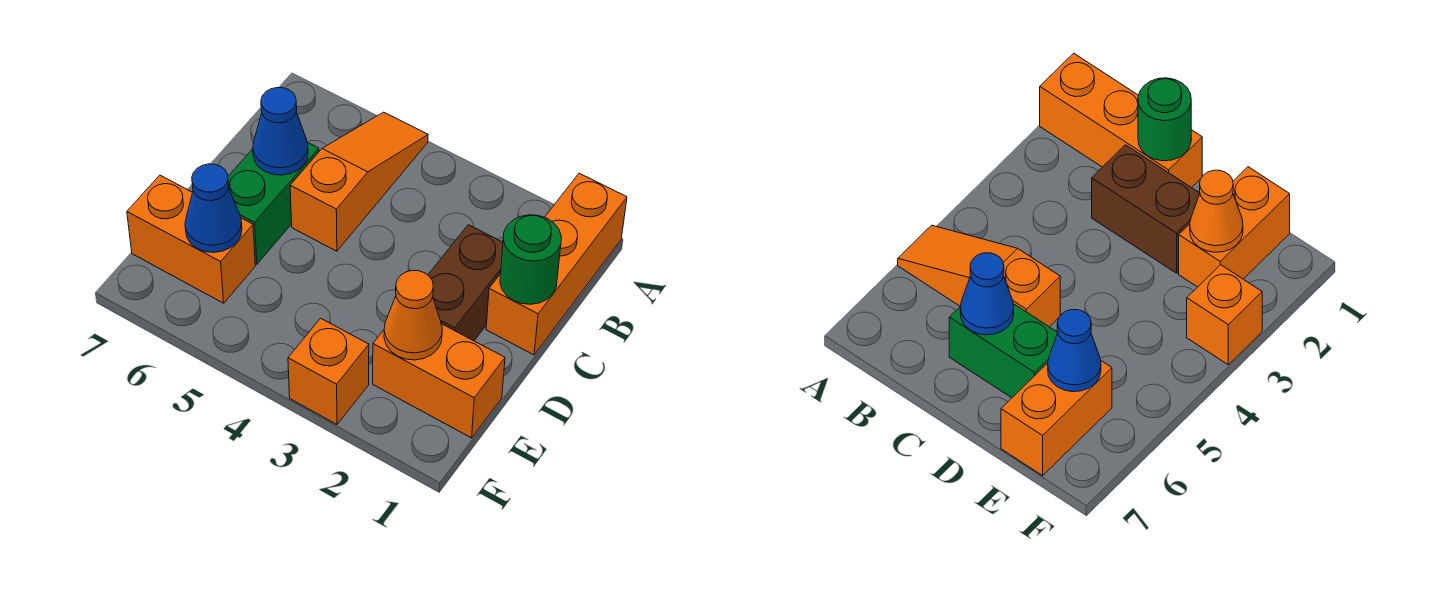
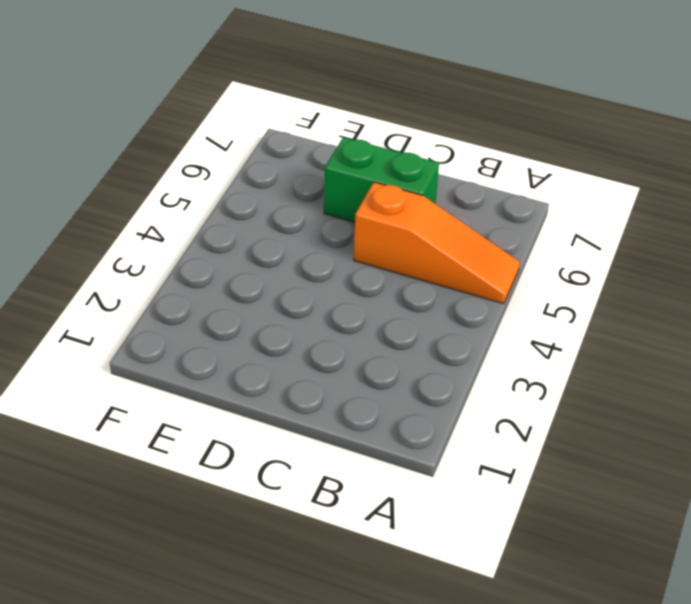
none -> orange brick A1:C1 level 1
none -> brown brick C2:D2 level 1

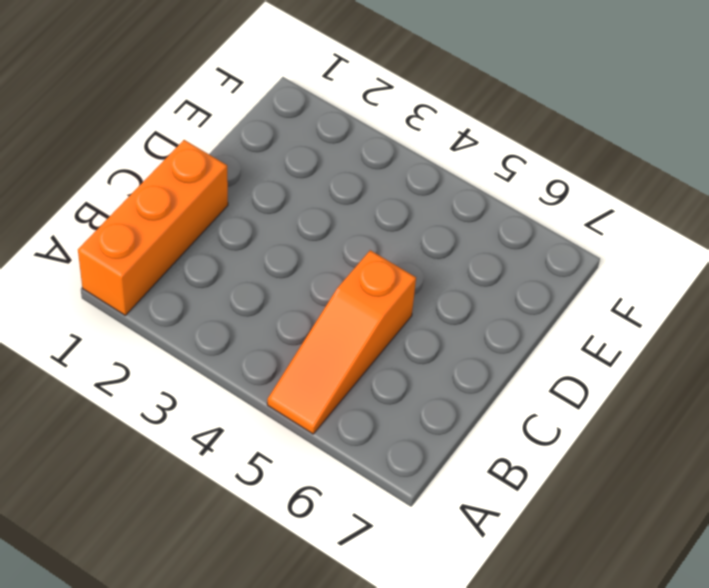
none -> brown brick C2:D2 level 1
none -> green brick C6:D6 level 1

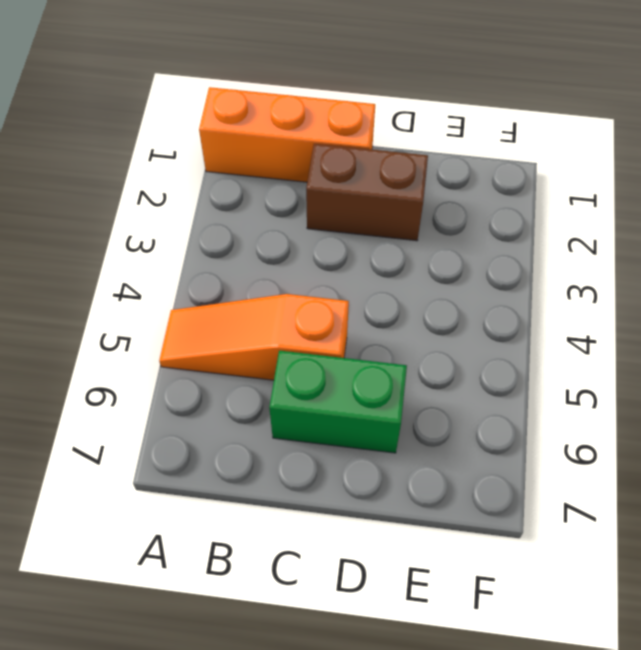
none -> orange brick E1:E2 level 1
none -> orange brick E6:E7 level 1

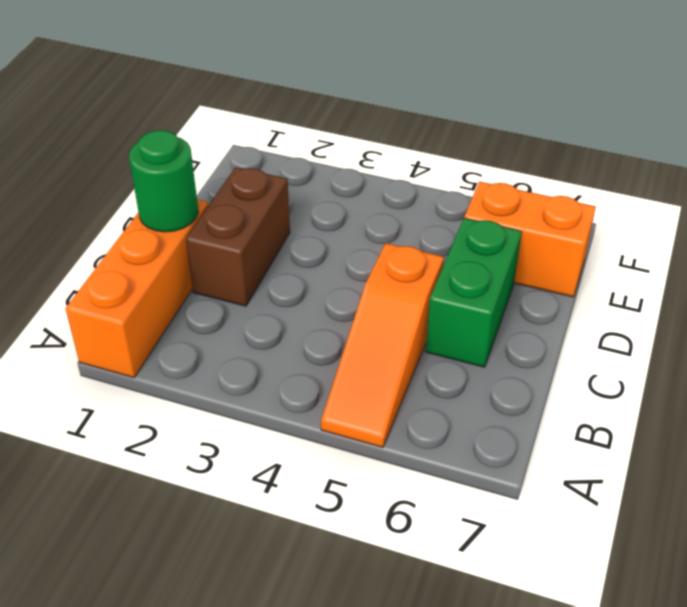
none -> orange brick E1:E2 level 1
none -> orange brick F3 level 1

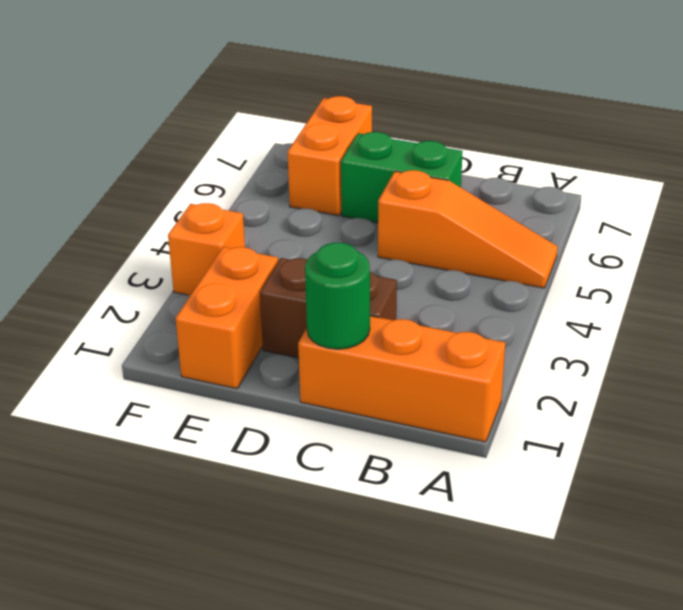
none -> blue cone C6 level 2
none -> orange cone E2 level 2

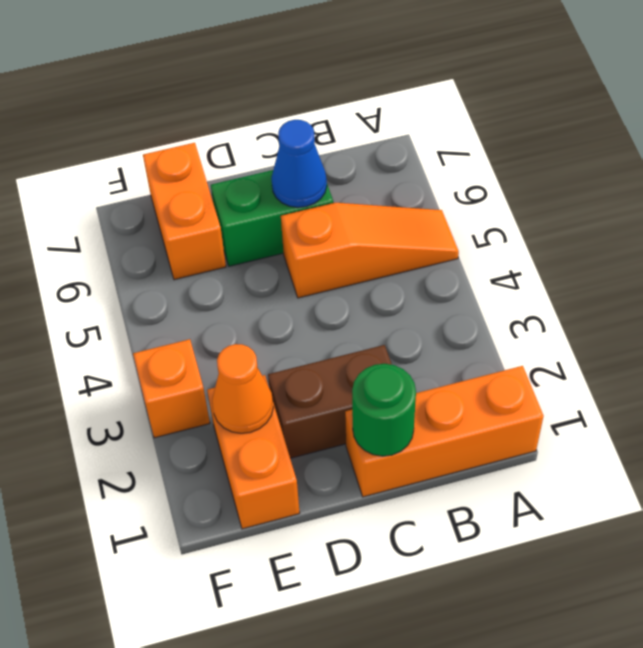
none -> blue cone E6 level 2

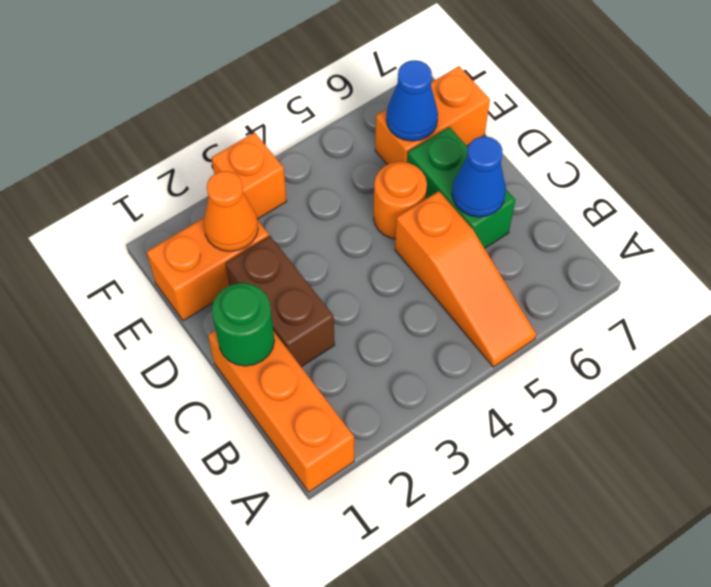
orange round brick D5 level 1 -> none

